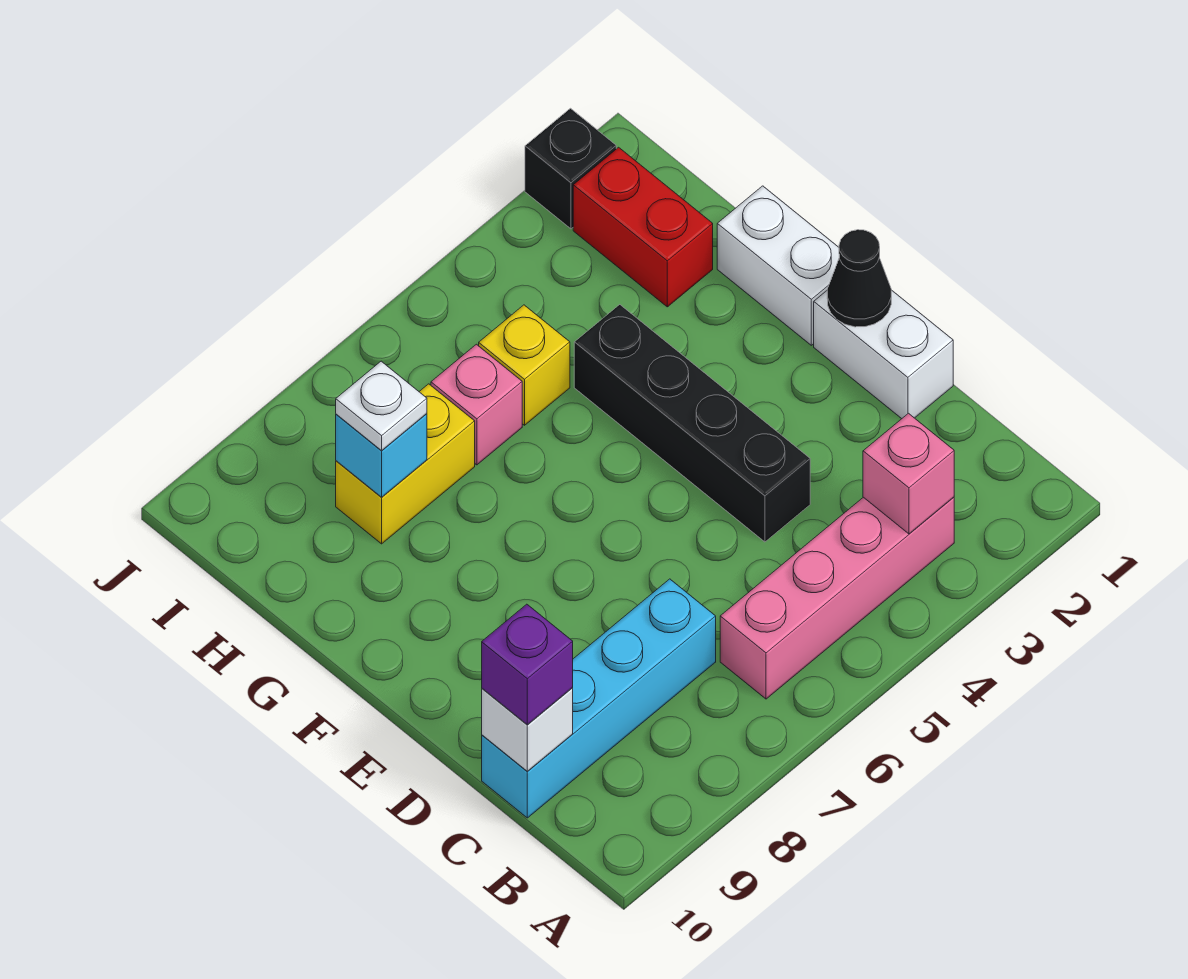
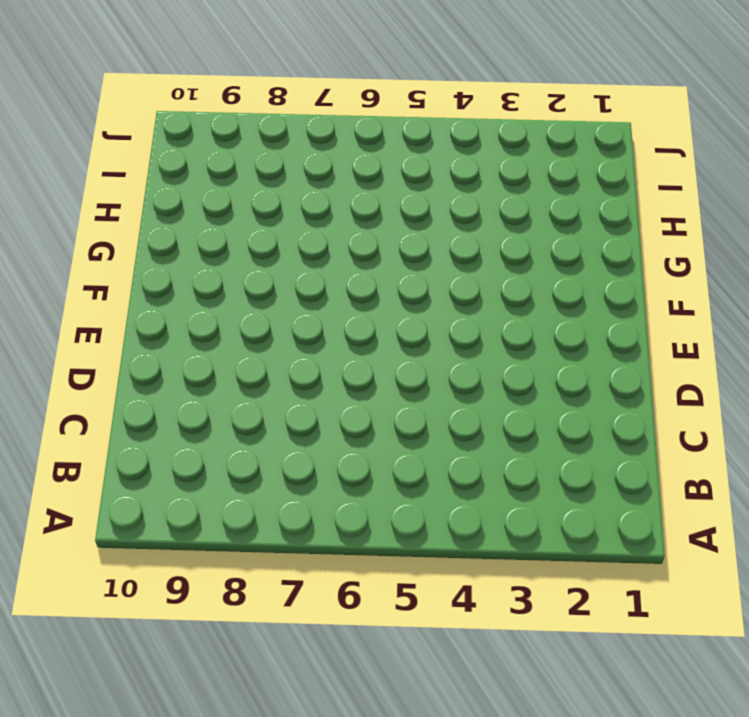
none -> pink brick B3:B6 level 1
none -> cyan brick C7:C10 level 1
none -> white brick D1:E1 level 1

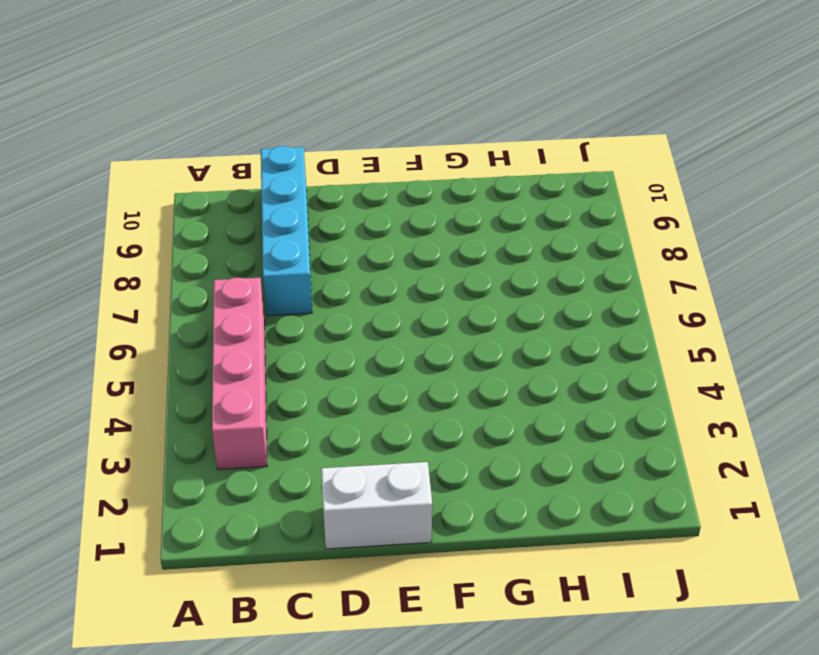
none -> black brick D4:G4 level 1
none -> white brick F1:G1 level 1
none -> red brick H2:I2 level 1

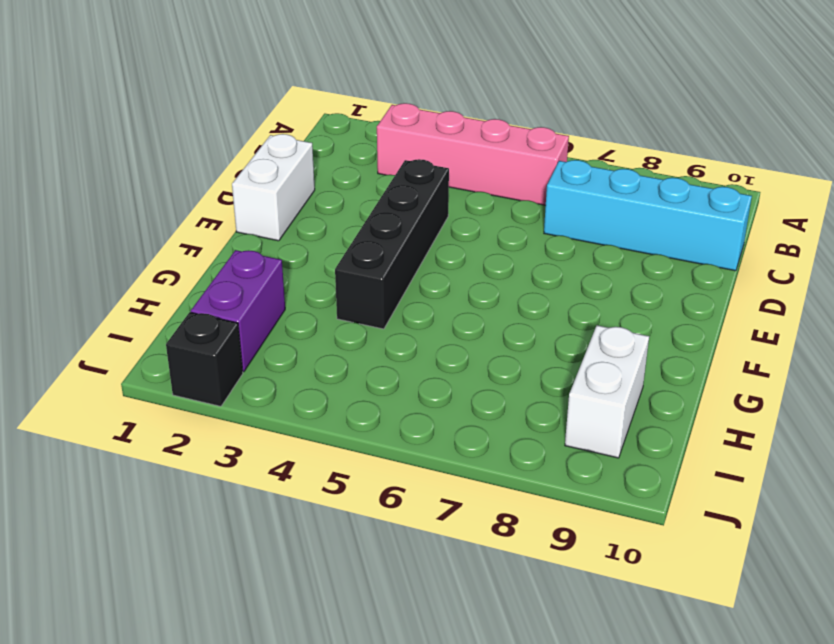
purple brick H2:I2 level 1 -> red brick H2:I2 level 1
white brick H9:I9 level 1 -> white brick F1:G1 level 1
none -> yellow brick H5 level 1
none -> pink brick H6 level 1
none -> yellow brick H7:H8 level 1

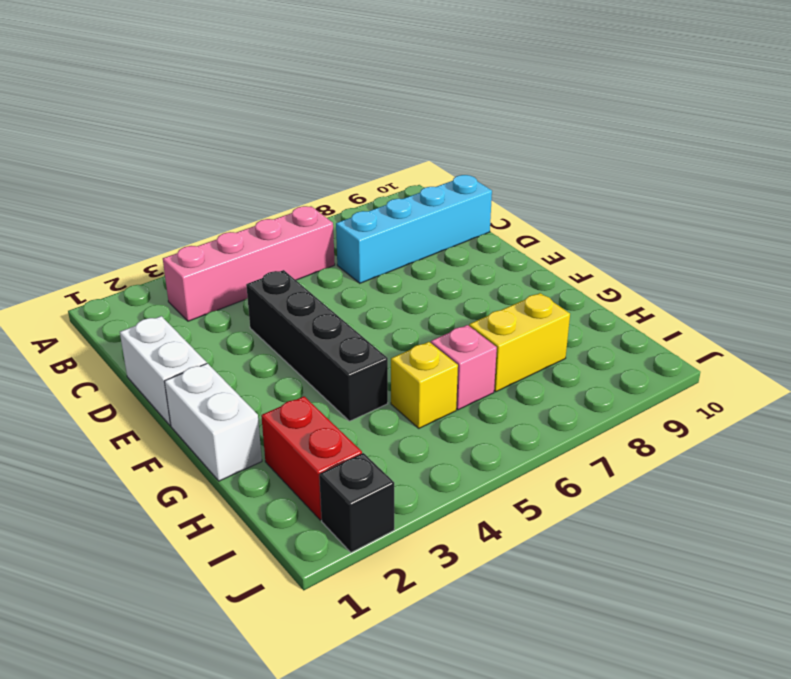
none -> pink brick B3 level 2
none -> white brick C10 level 2
none -> black cone E1 level 2

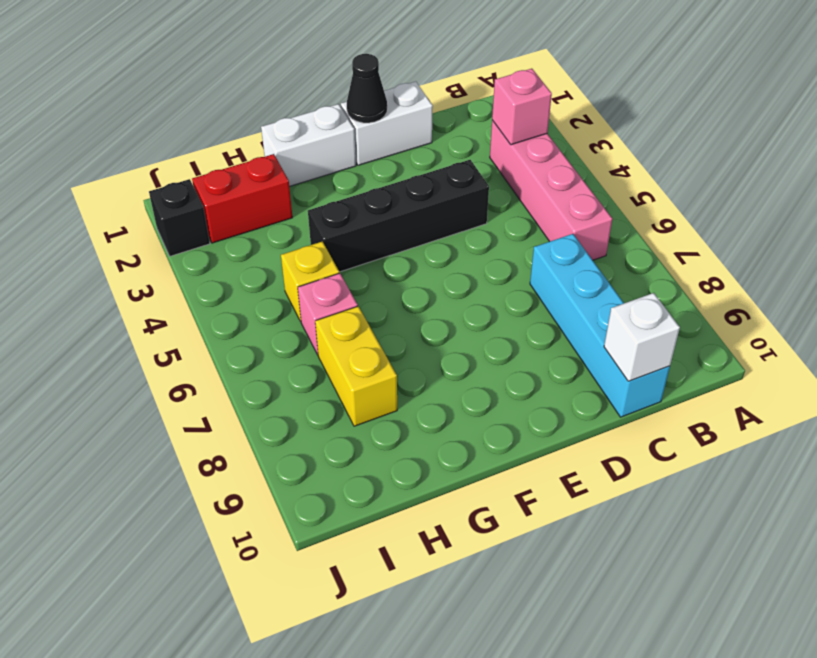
none -> cyan brick H8 level 2
none -> purple brick C10 level 3
none -> white plate H8 level 3

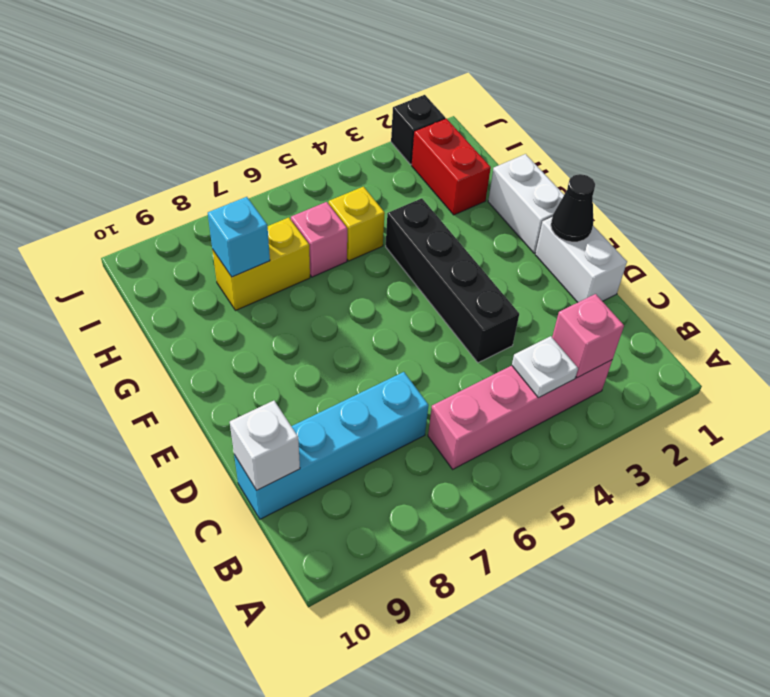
white plate B4 level 2 -> white plate H8 level 3
none -> purple brick C10 level 3

